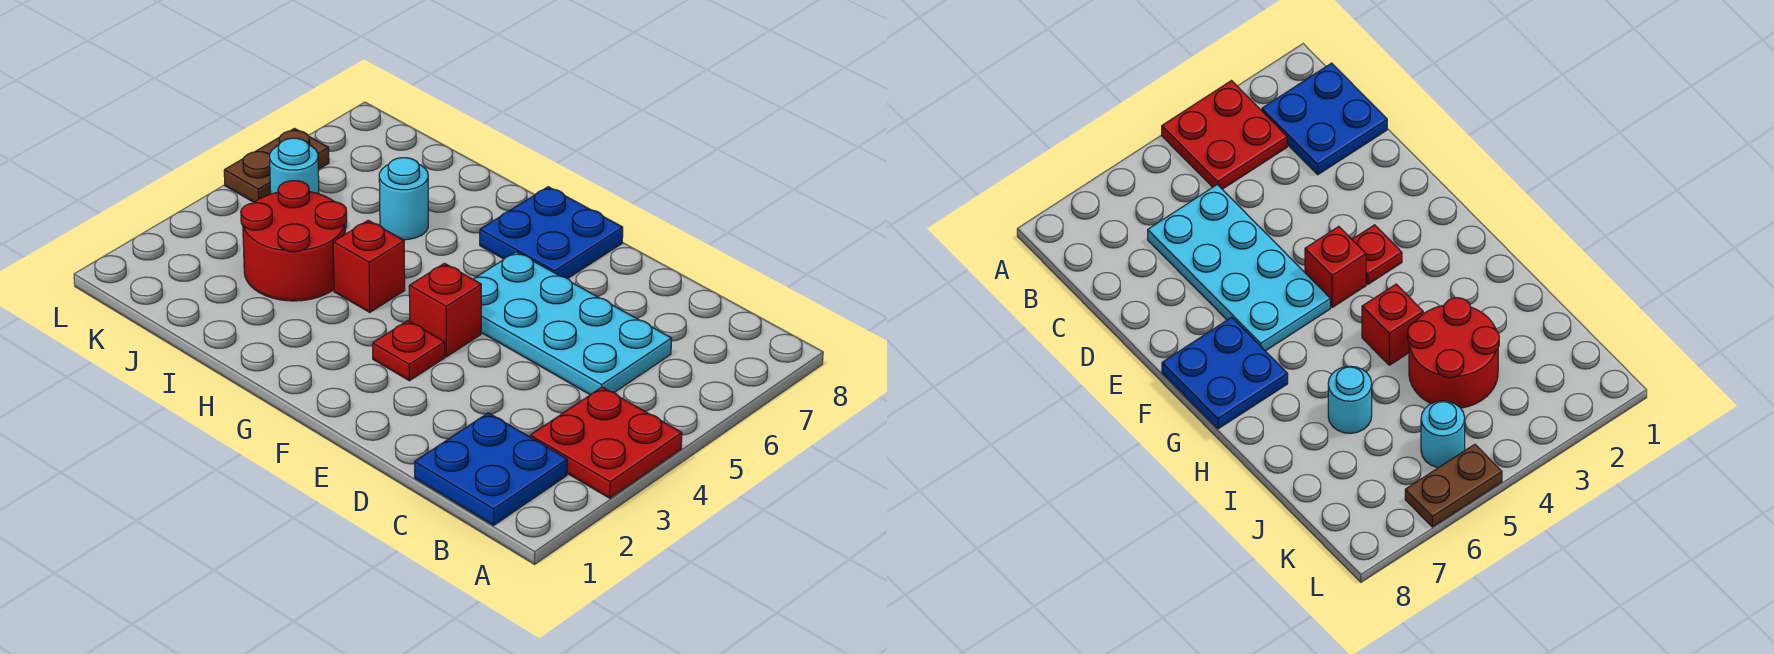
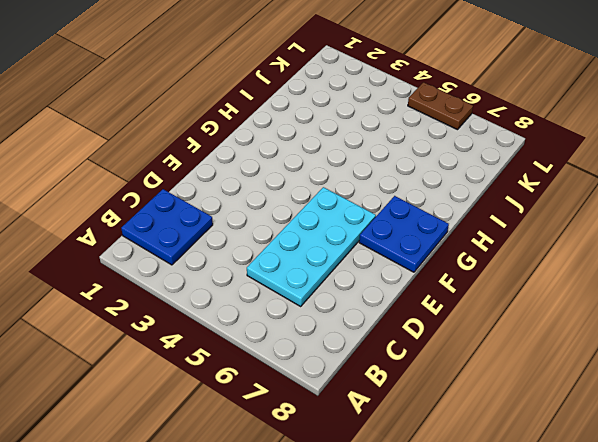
none -> red plate A3:B4 level 1
none -> red plate F3 level 1

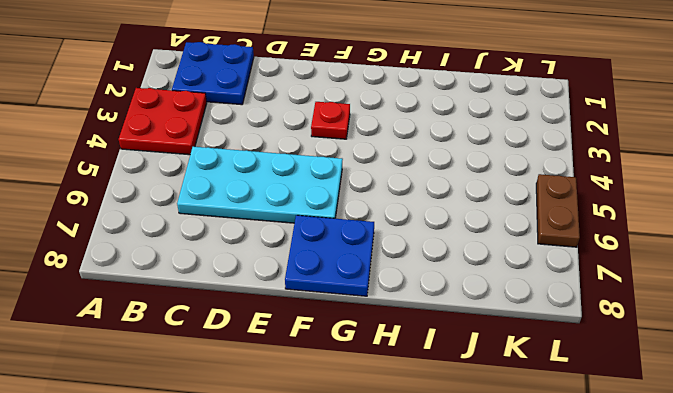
none -> red brick F4 level 1
none -> red brick H4 level 1

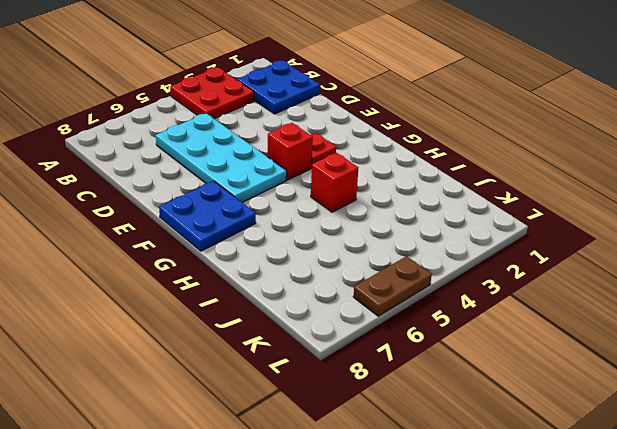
none -> red round brick I3:J4 level 1
none -> cyan round brick I6 level 1

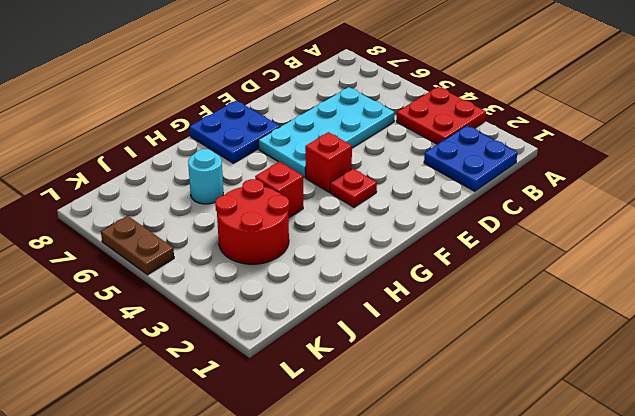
none -> cyan round brick K5 level 1

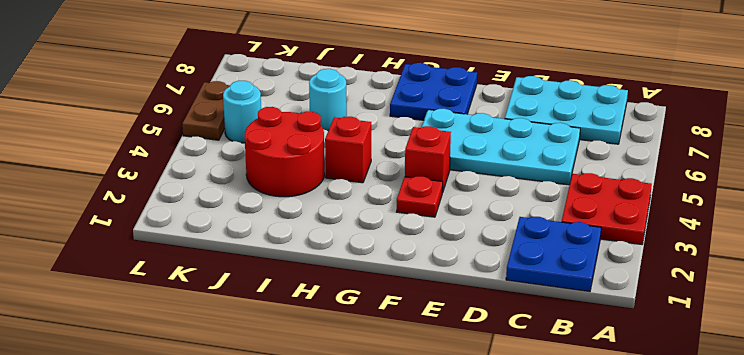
cyan plate B7:D8 level 1 -> none

